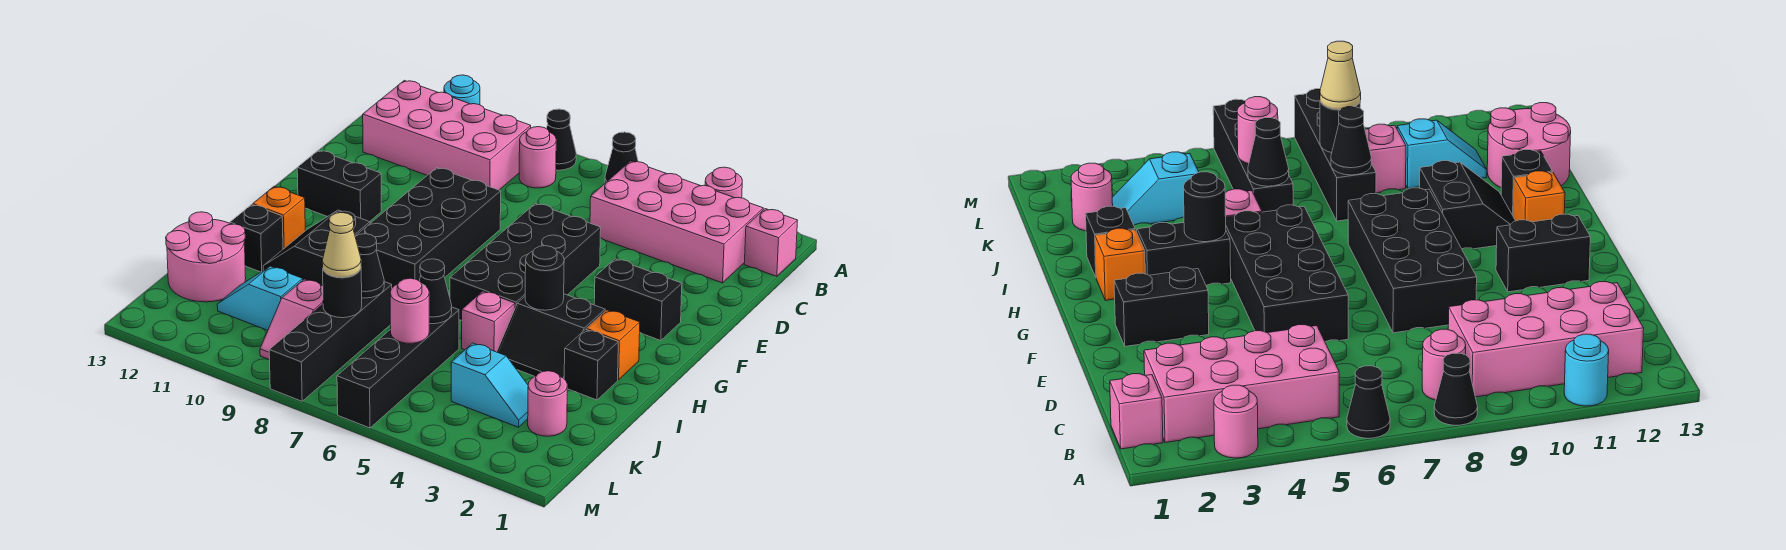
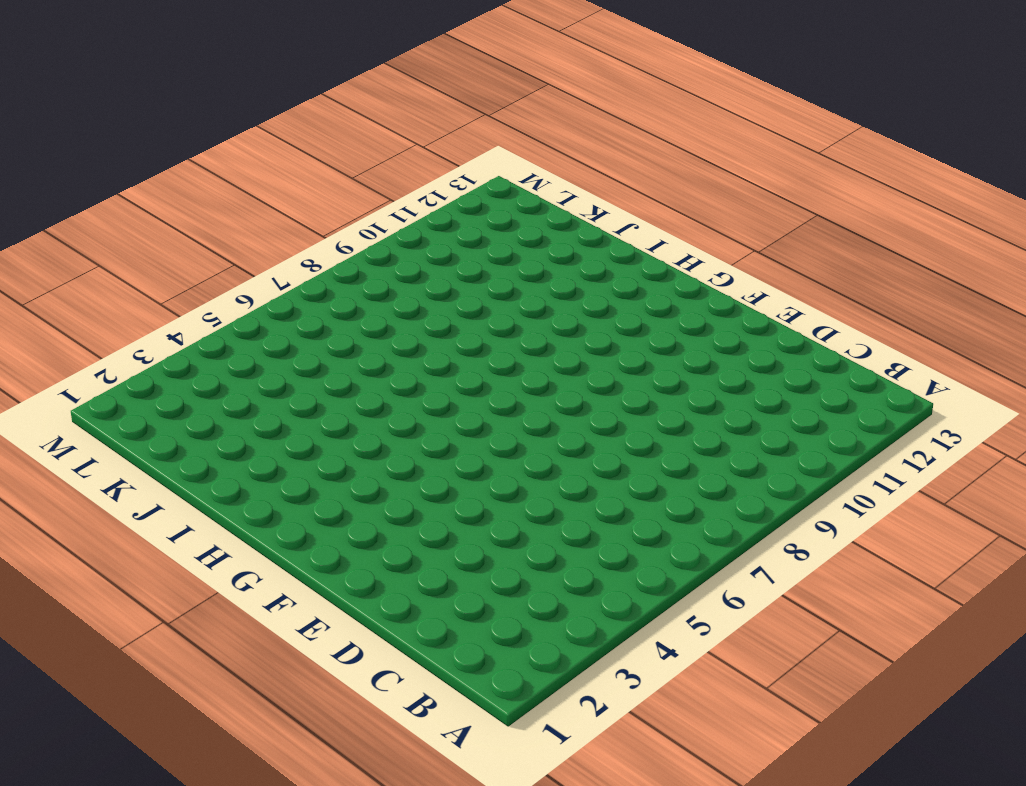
none -> pink round brick A3 level 1
none -> black cone A6 level 1
none -> black cone A8 level 1
none -> cyan round brick A11 level 1

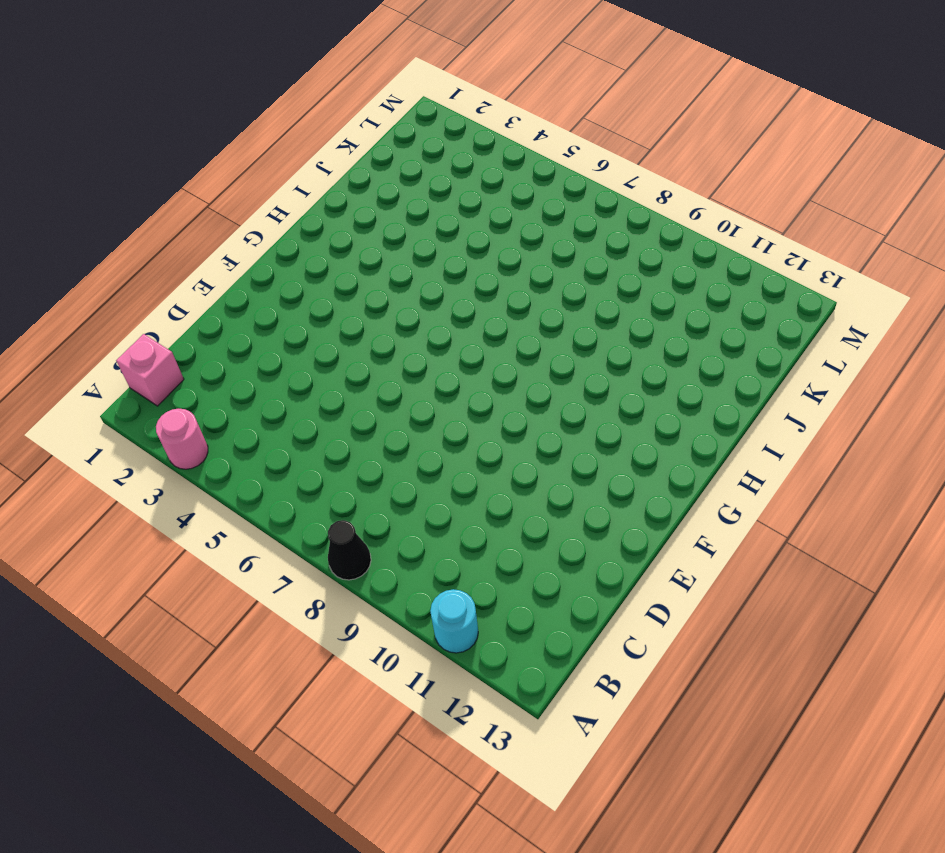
none -> black cone A6 level 1
none -> pink brick B2:C5 level 1
none -> pink round brick B8 level 1
none -> pink brick B9:C12 level 1

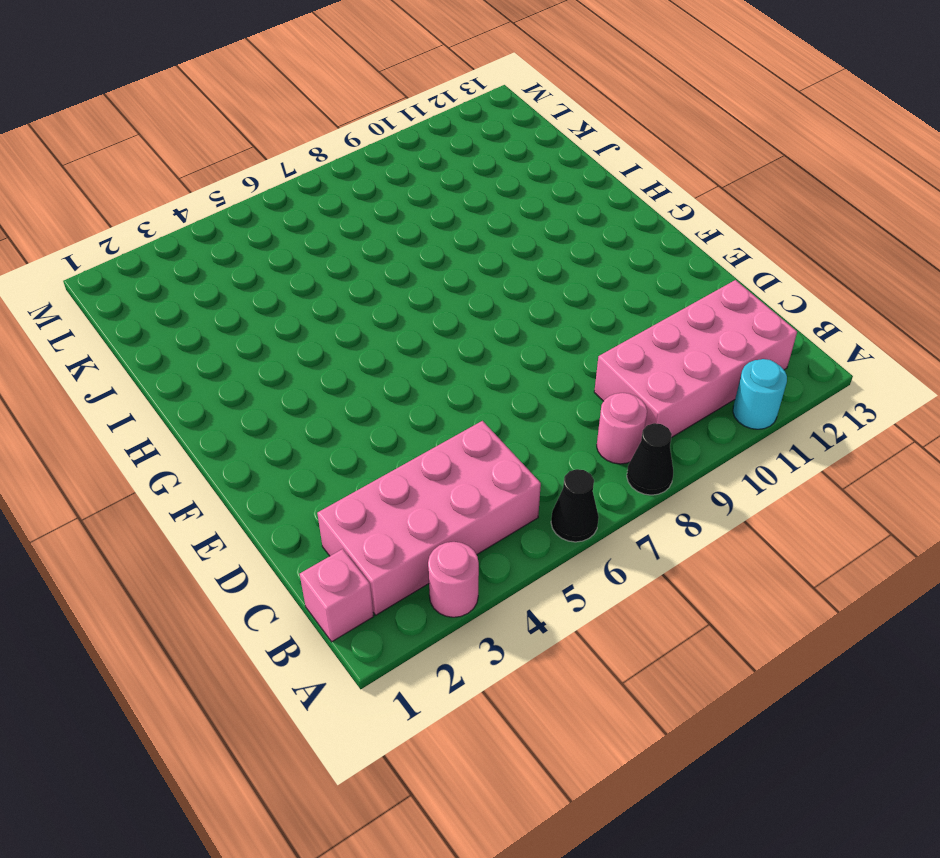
none -> black brick E5:H6 level 1
none -> black brick E8:H9 level 1
none -> black brick F2:F3 level 1
none -> black brick F11:F12 level 1

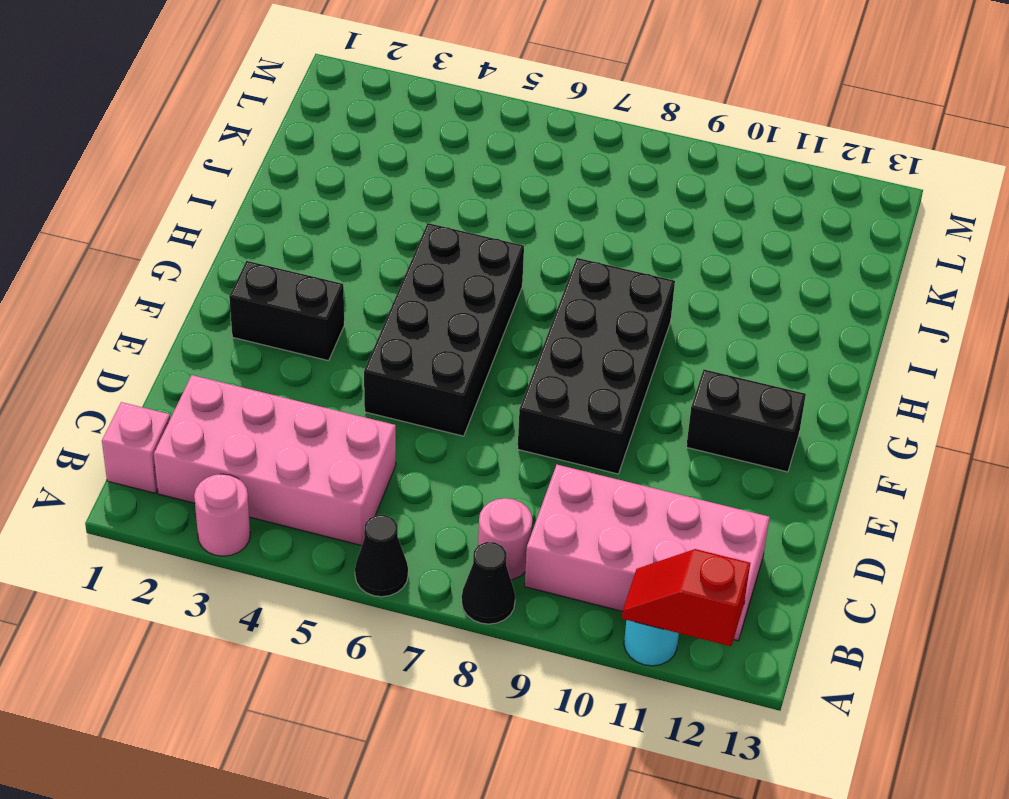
red slope A11:A12 level 2 top 12 -> none
none -> orange brick H2 level 1
none -> black slope H3:I4 level 1 top H
none -> black slope H10:I11 level 1 top 10
none -> orange brick H12 level 1

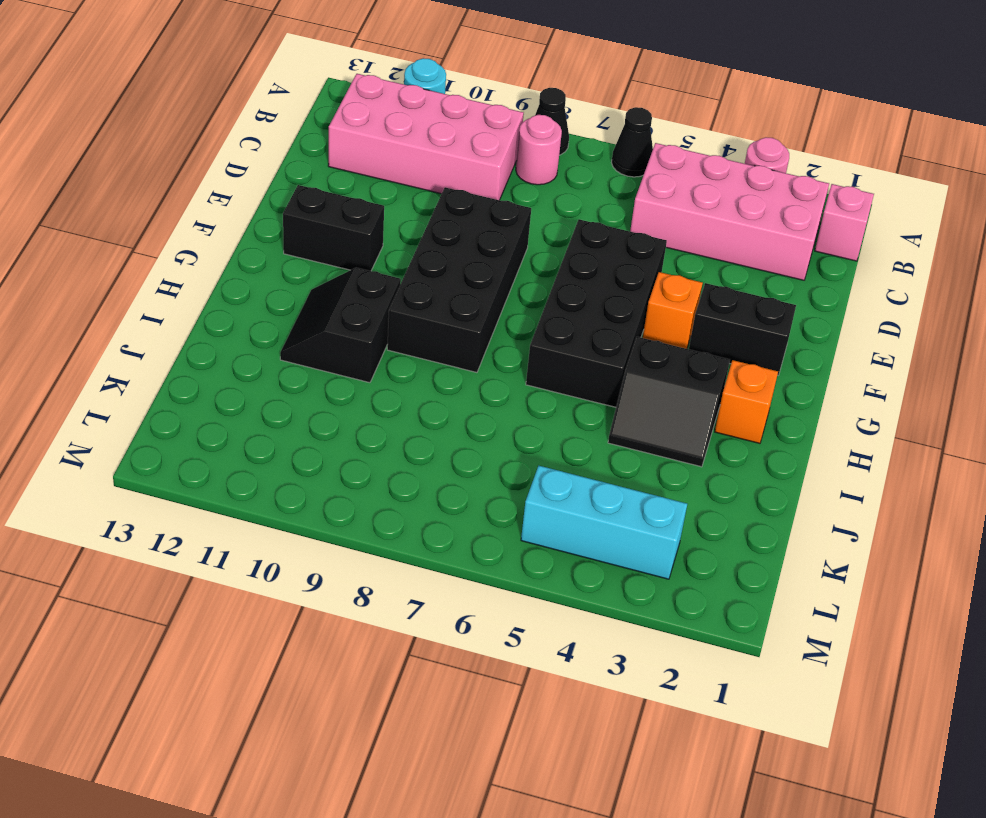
orange brick F4 level 1 -> orange brick H12 level 1
cyan brick L3:L5 level 1 -> none
none -> black brick I2 level 1
none -> pink brick I5 level 1
none -> black brick I12 level 1
none -> black brick J6:M6 level 1

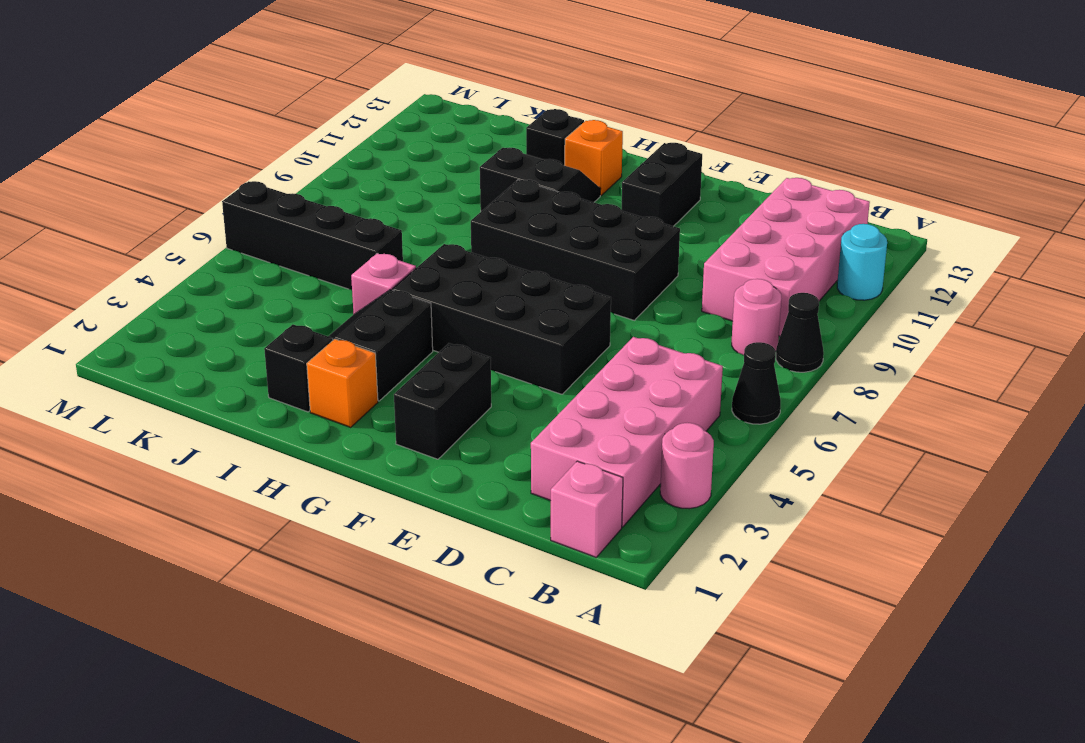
none -> black brick J8:M8 level 1
none -> pink round brick J12:K13 level 1
none -> pink round brick K2 level 1
none -> cyan slope K3:K4 level 1 top 4

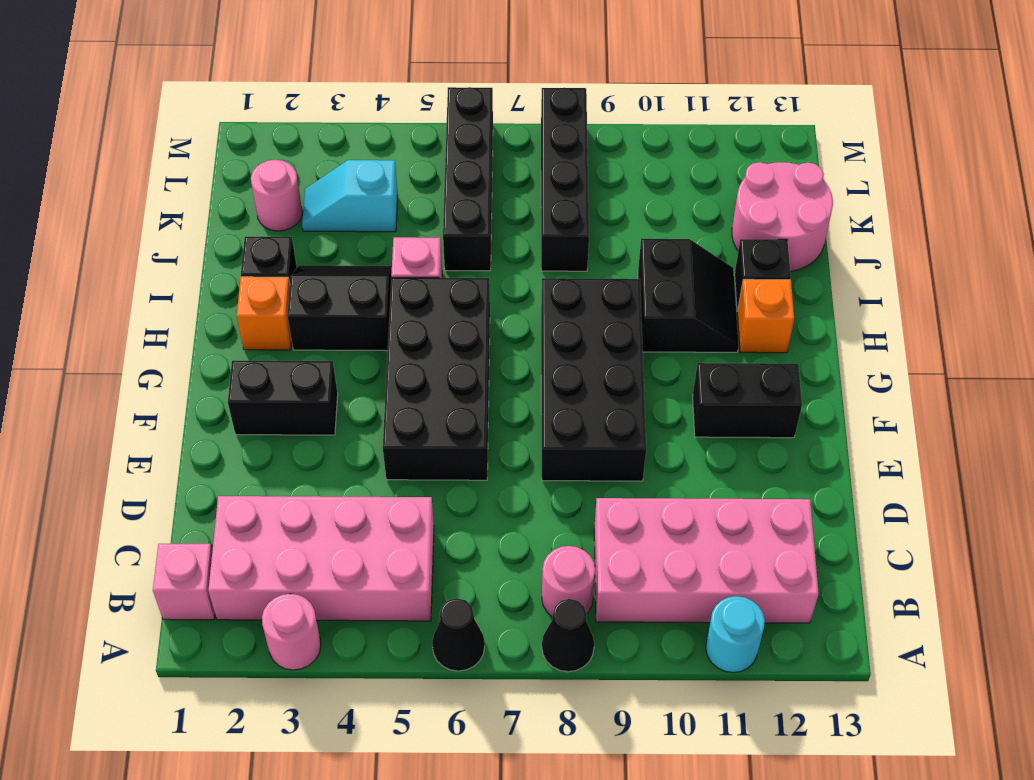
none -> pink slope K9:L9 level 1 top K
none -> cyan slope K10:K11 level 1 top 10
none -> black round brick H4 level 2
none -> black cone J6 level 2

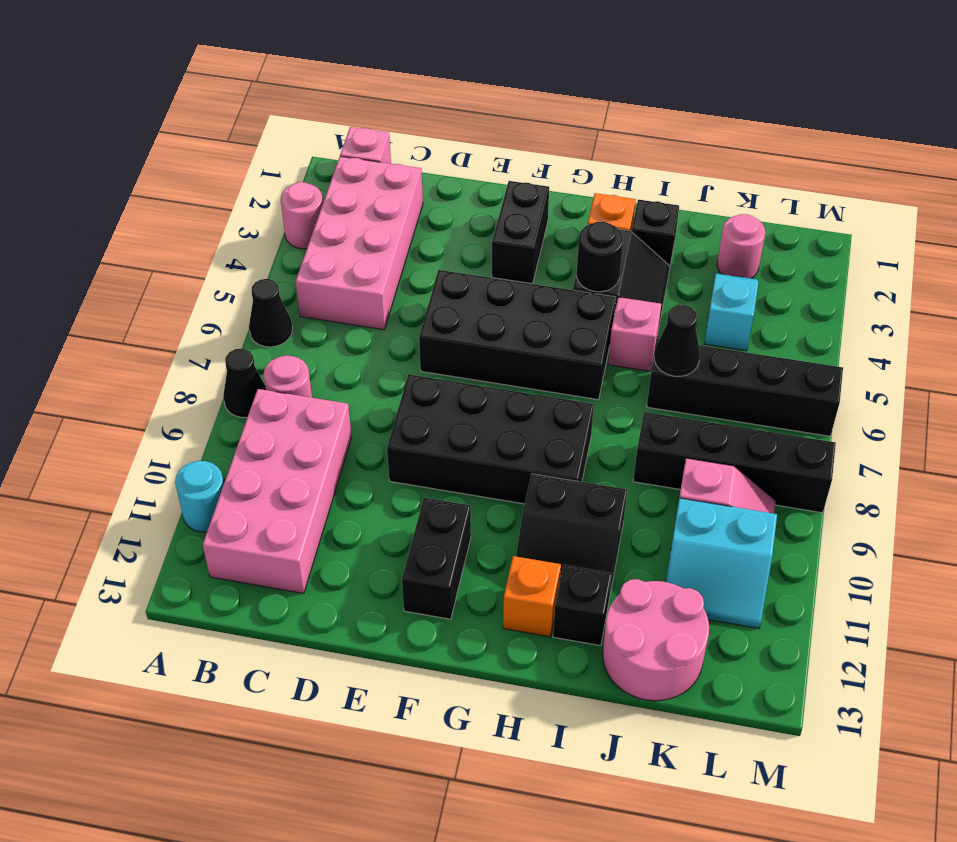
cyan slope K10:L11 level 1 top 10 -> cyan slope K10:K11 level 1 top 10
none -> black cone J8 level 2
none -> pink round brick K6 level 2
none -> black round brick K8 level 2
none -> tan cone K8 level 3

